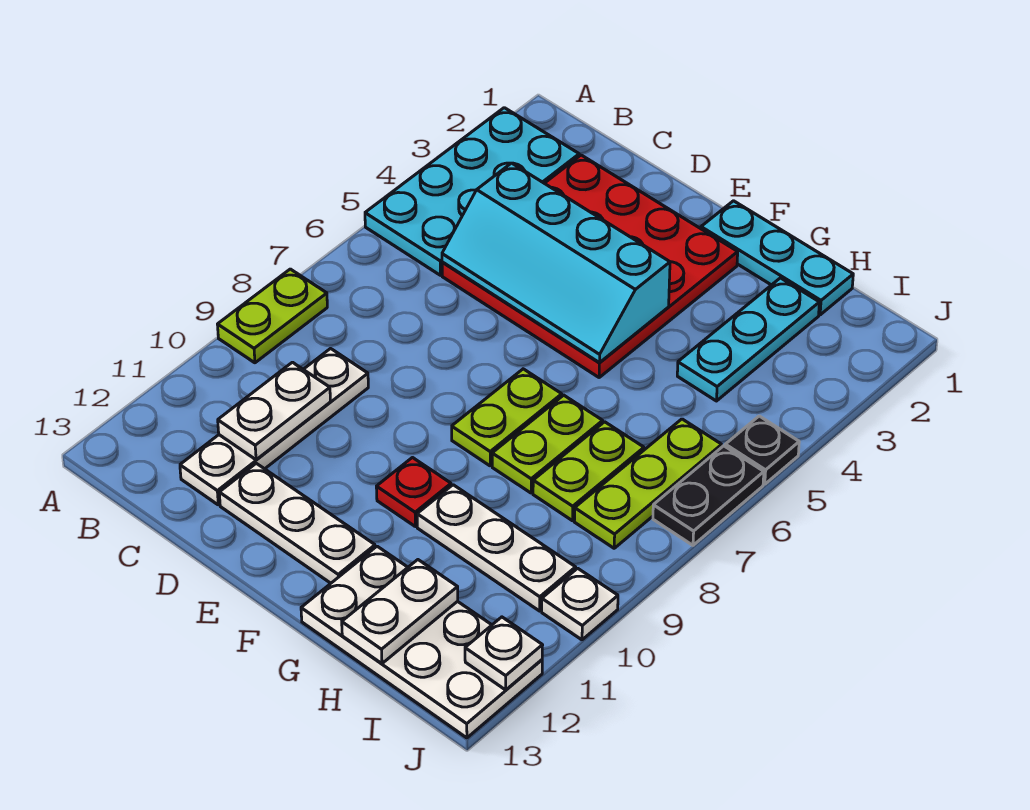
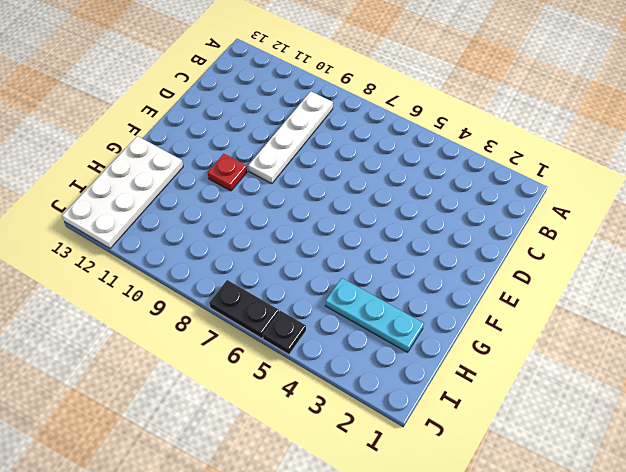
white plate B9:E9 level 1 -> white plate C9:C12 level 1
none -> cyan plate A2:B5 level 1
none -> lime plate A8:A9 level 1
none -> red plate C2:F5 level 1

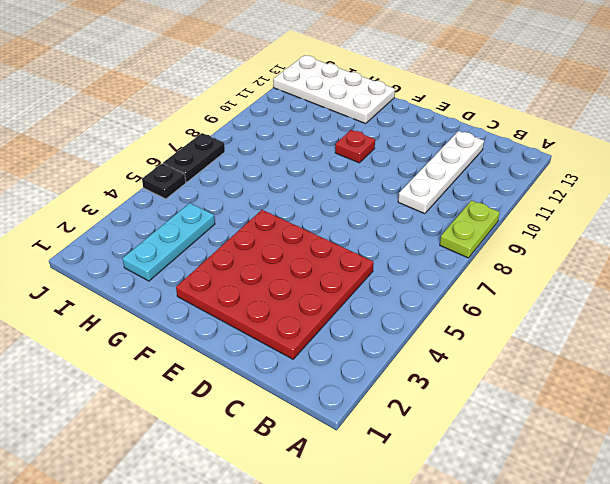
none -> cyan plate A2:B5 level 1
none -> white plate D12:F12 level 1
none -> cyan plate F1:H1 level 1

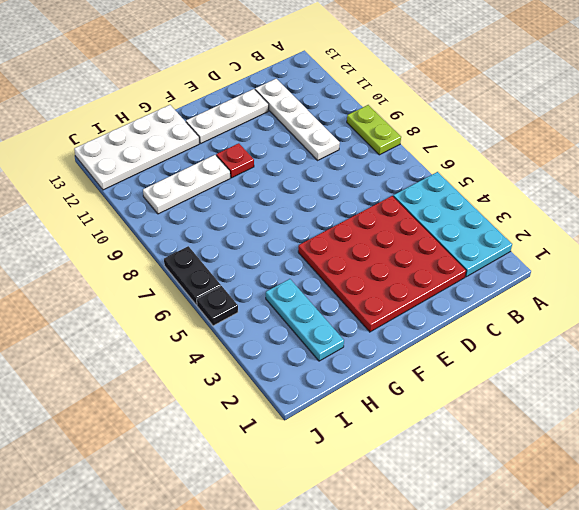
none -> cyan plate F1:H1 level 1
none -> lime plate F7:F8 level 1
none -> lime plate G7:G8 level 1

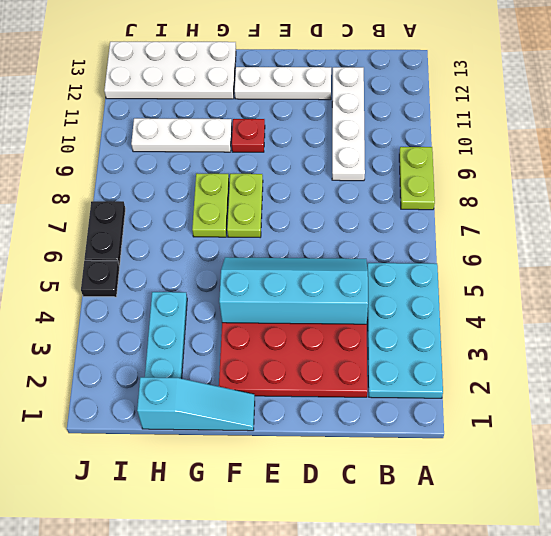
cyan slope F1:H1 level 1 top H -> cyan plate F1:H1 level 1
none -> lime plate H7:H8 level 1
none -> lime plate I6:I8 level 1
none -> white plate J10 level 1

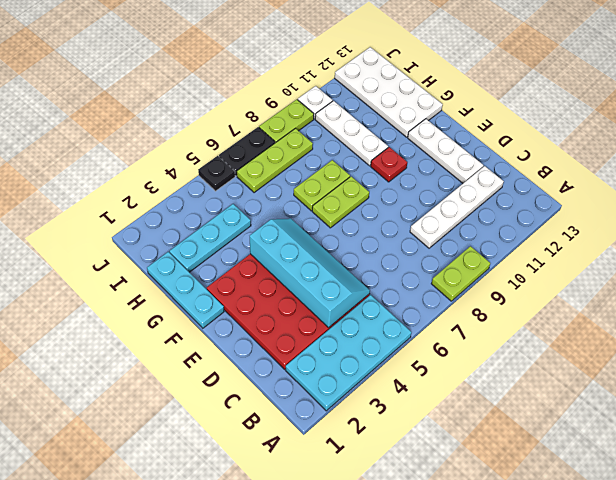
lime plate J8:J9 level 1 -> lime plate H7:H8 level 1
none -> white plate C10:C11 level 2
none -> white plate H12:H13 level 2
none -> white plate J12 level 2

